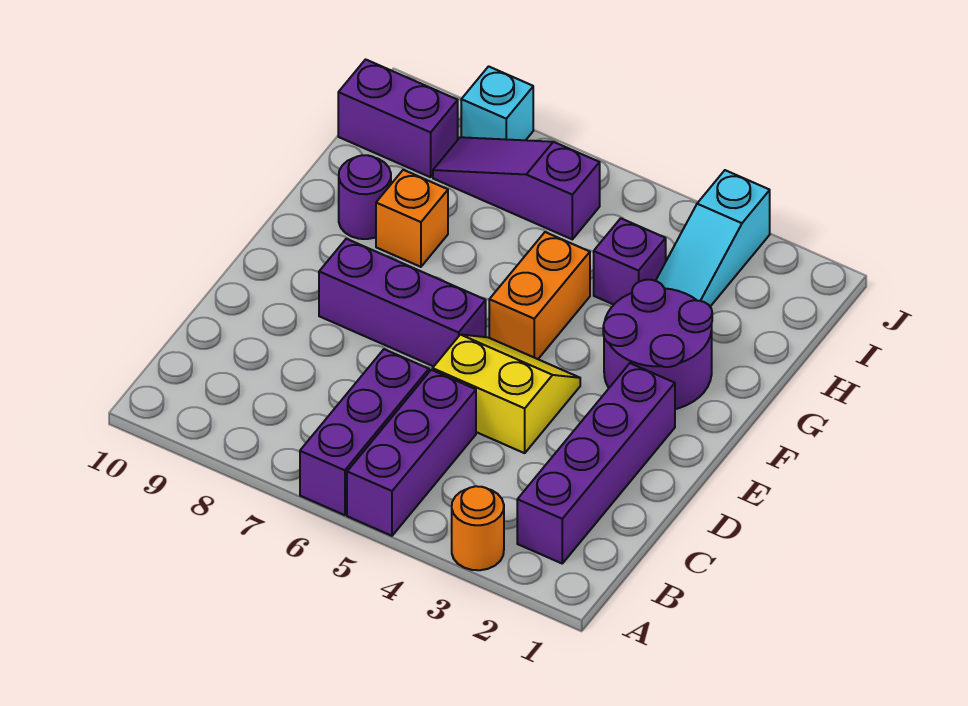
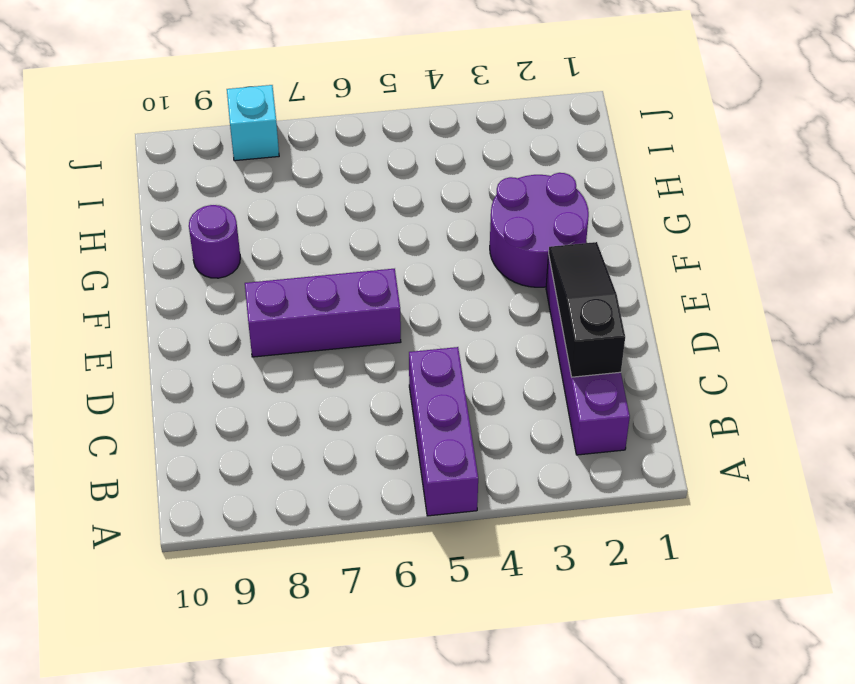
black slope C2:E2 level 2 top C -> none
none -> orange round brick A3 level 1
none -> purple brick A6:C6 level 1
none -> yellow slope D4:E5 level 1 top D

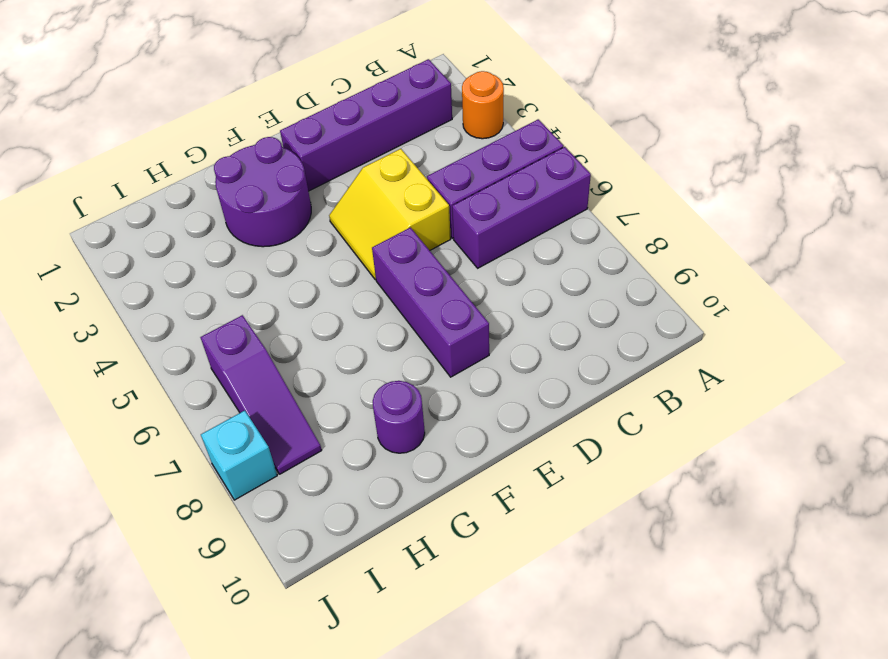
none -> orange brick F5:G5 level 1
none -> orange brick G8 level 1
none -> cyan slope H3:J3 level 1 top J

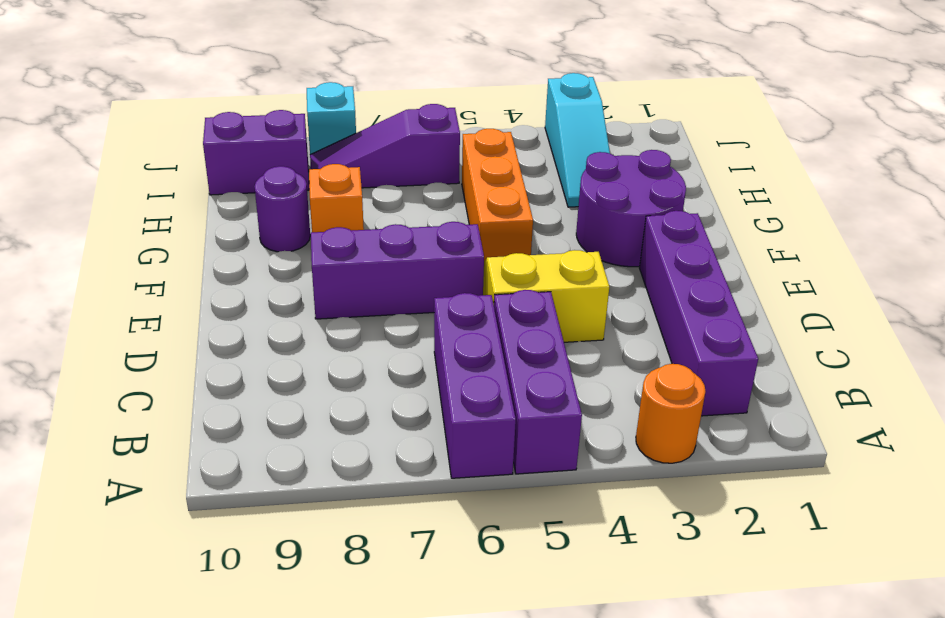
orange brick F5:H5 level 1 -> orange brick F5:G5 level 1
none -> purple brick H4 level 1

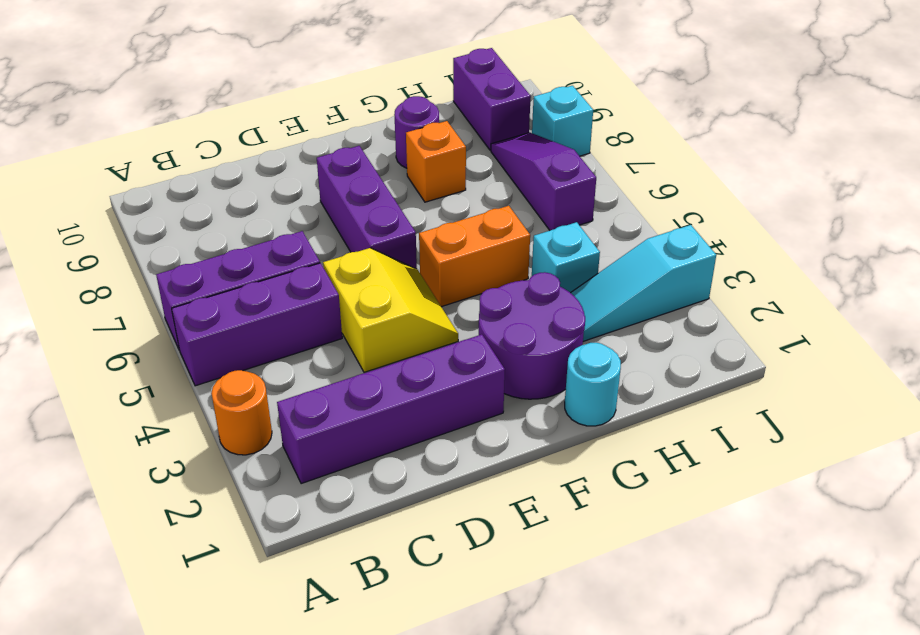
cyan round brick G1 level 1 -> none
cyan brick H4 level 1 -> purple brick H4 level 1

